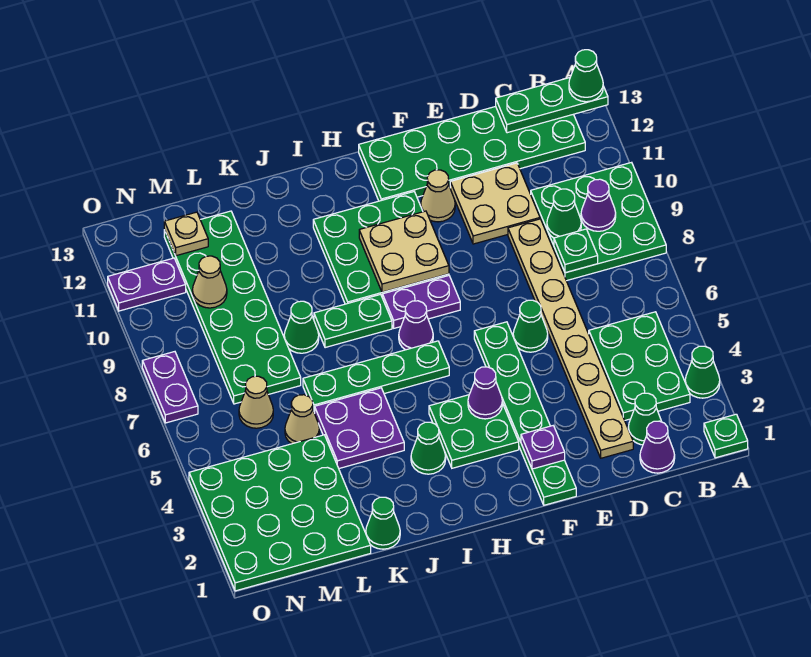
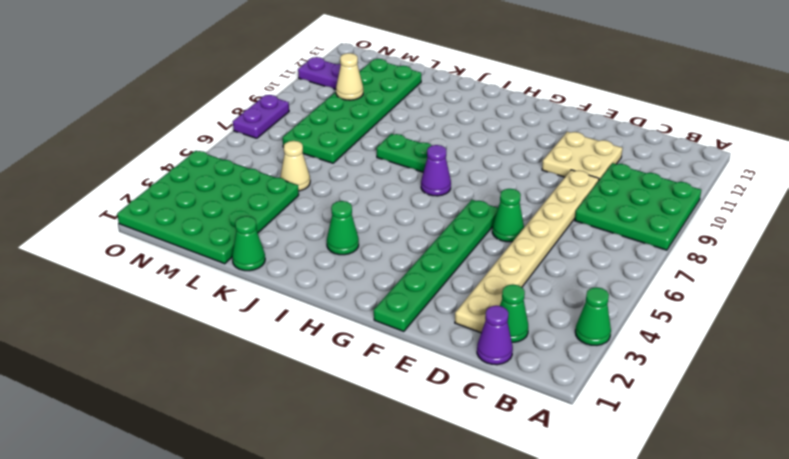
none -> green plate A1 level 1
none -> green plate B3:C5 level 1
none -> green plate B12:G13 level 1
none -> tan cone F11 level 1

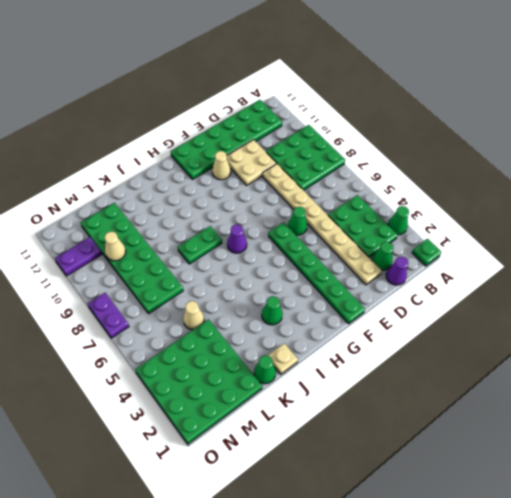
tan plate J1 level 1 -> tan plate M12 level 2
none -> green plate G3:H4 level 1
none -> purple plate G8:H8 level 1
none -> green plate G9:I11 level 1
none -> green plate H6:K6 level 1

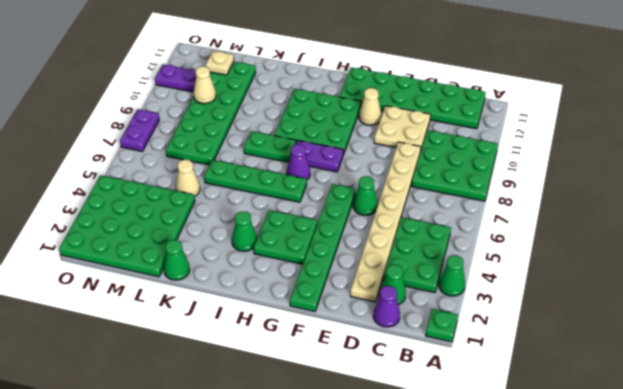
none -> purple plate J4:K5 level 1
none -> green cone K8 level 1
none -> tan cone M6 level 1
none -> green plate A13:C13 level 2

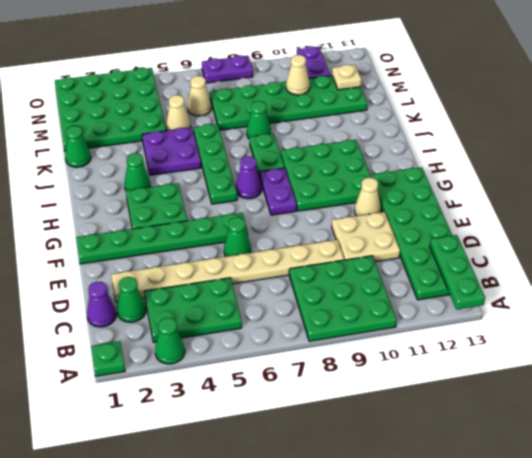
none -> purple cone B9 level 2
none -> green plate C8 level 2
none -> green cone C9 level 2
none -> purple plate F2 level 2

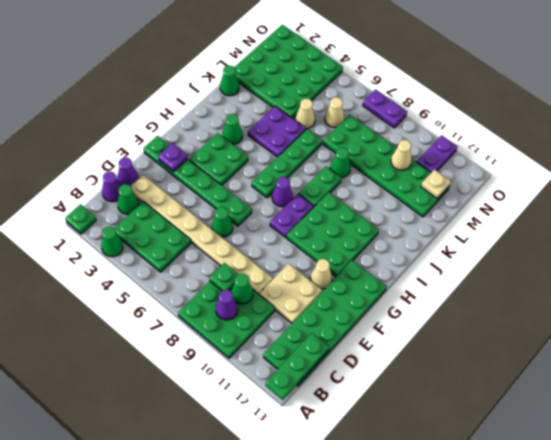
purple cone D1 level 1 -> purple cone G4 level 2
none -> tan plate G9:H10 level 2
none -> green cone A13 level 3

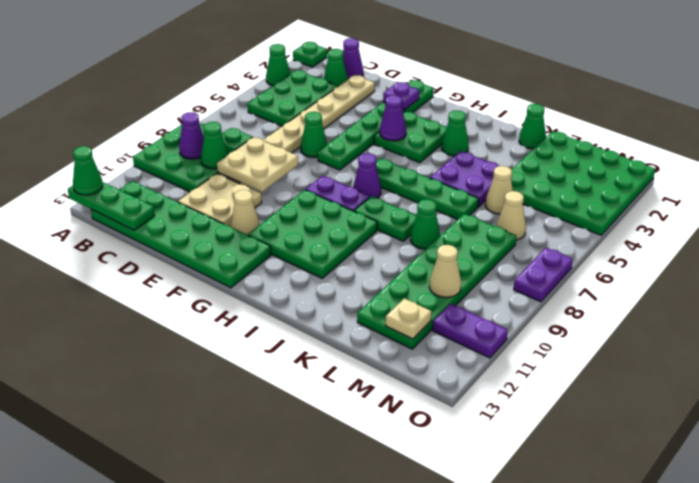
tan plate D8:E9 level 2 -> tan plate G9:H10 level 2

